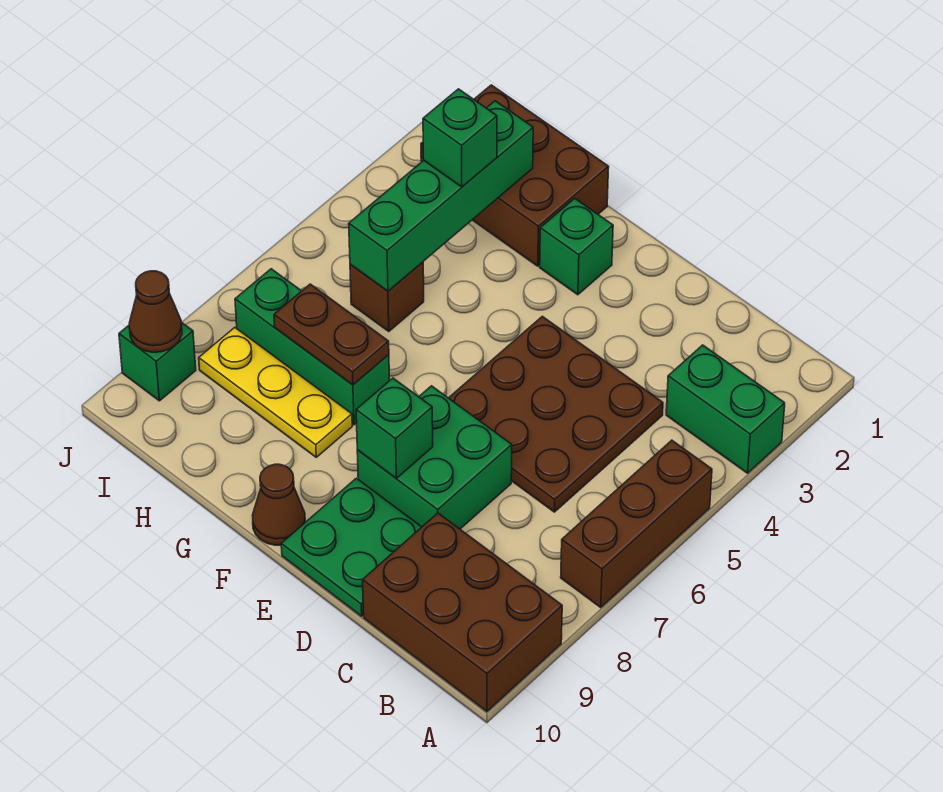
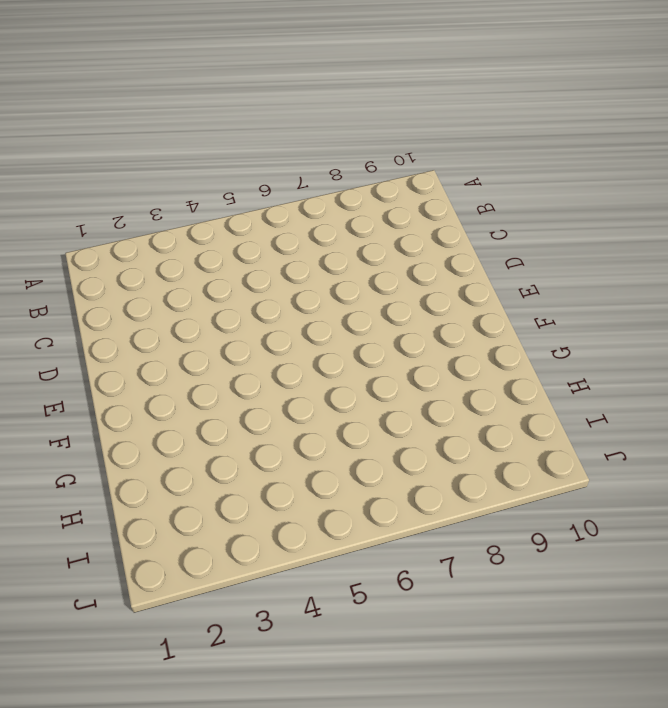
none -> green brick A3:B3 level 1
none -> brown brick A5:A7 level 1
none -> brown brick A9:C10 level 1

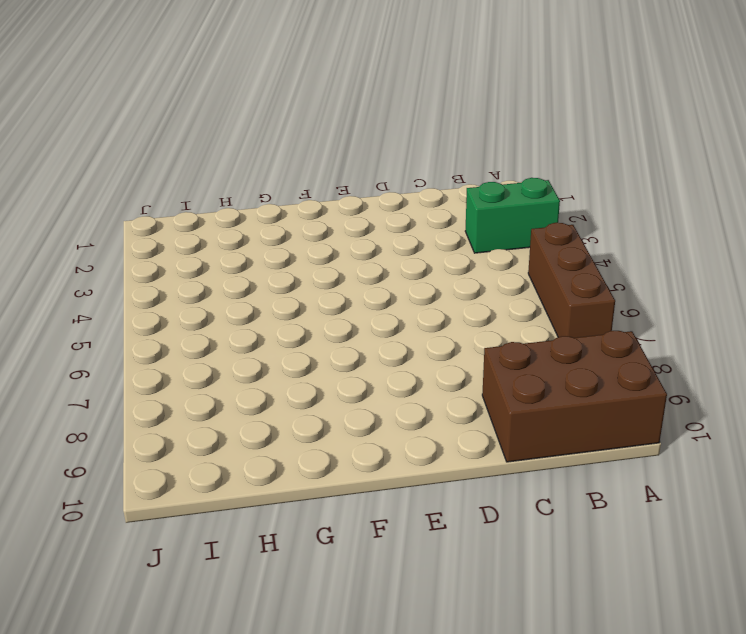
none -> brown plate C4:E6 level 1
none -> green brick D7:E8 level 1
none -> green plate D9:E10 level 1

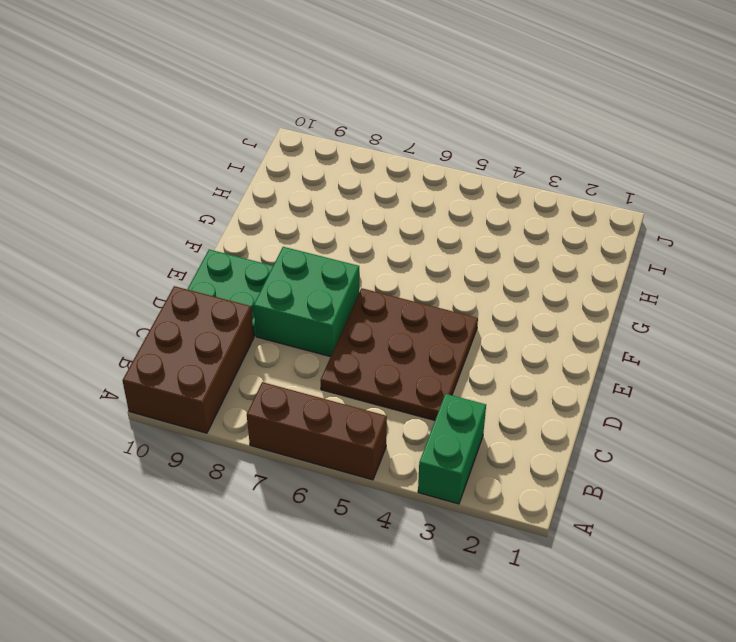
none -> green brick F2 level 1
none -> brown cone F10 level 1
none -> brown brick G1:I2 level 1

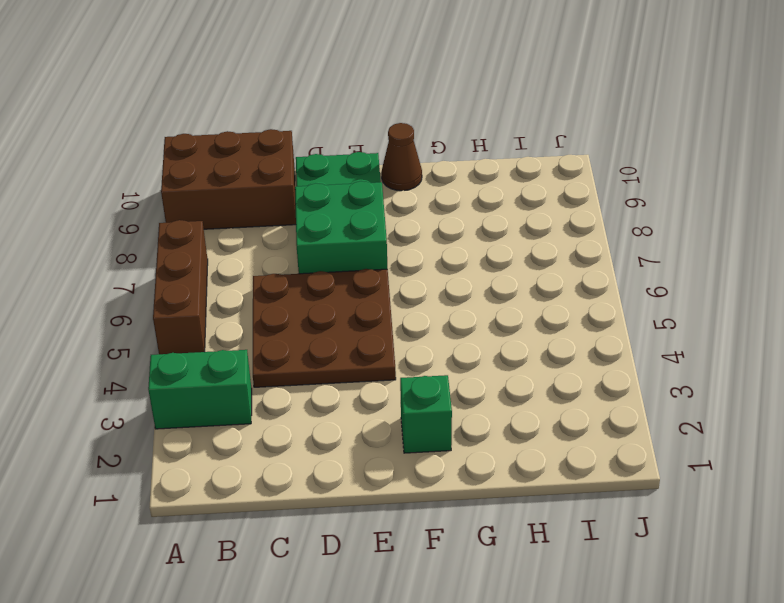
none -> brown brick G1:I2 level 1
none -> green brick G7:I7 level 1
none -> yellow plate G8:I8 level 1

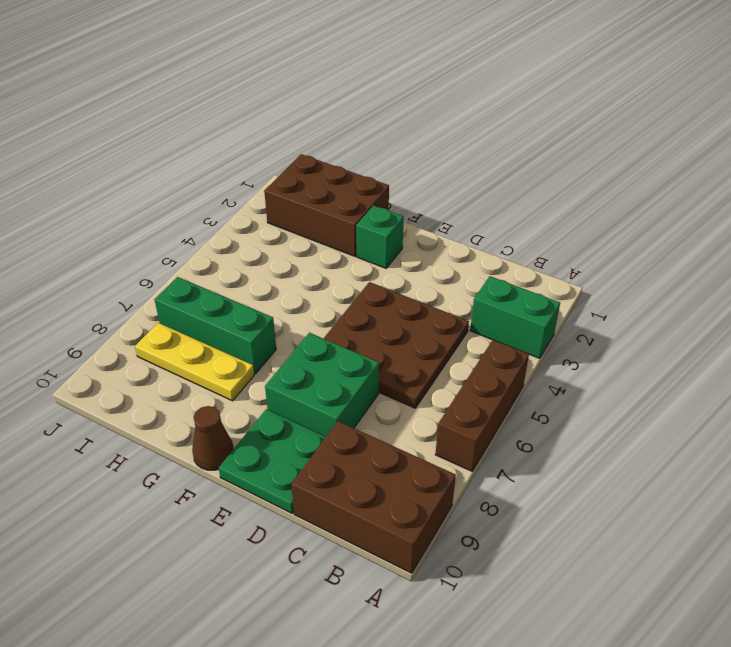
none -> brown brick H5 level 1
none -> green brick J9 level 1
none -> green brick E8 level 2

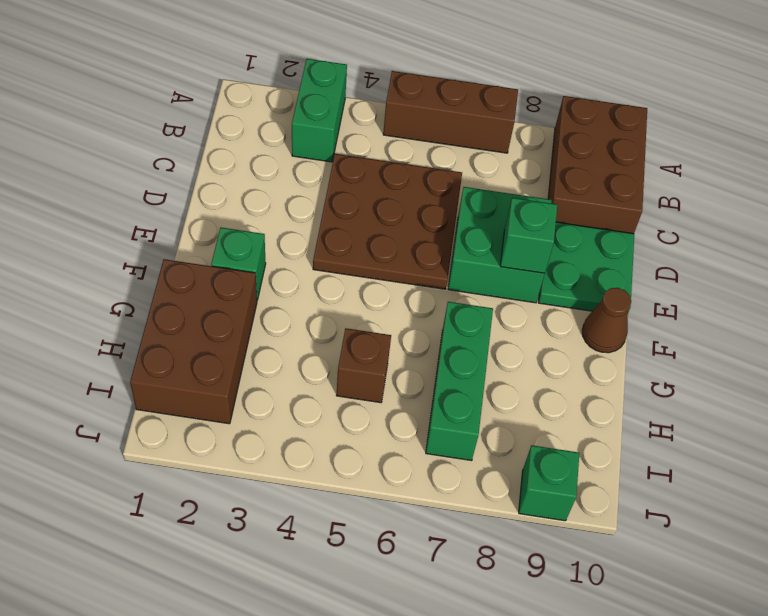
none -> yellow plate G8:I8 level 1
none -> brown plate G7:H7 level 2
none -> green brick H2:H5 level 2

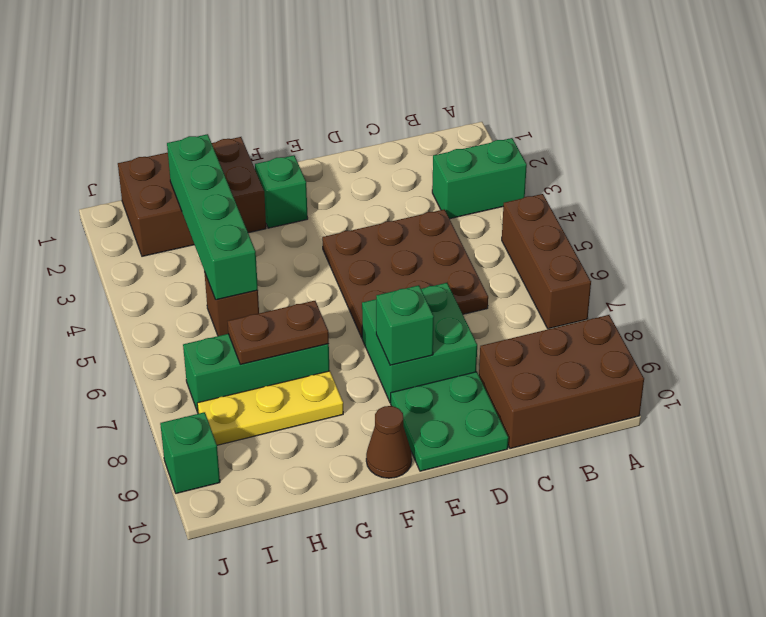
none -> brown cone J9 level 2
none -> green brick H3 level 3

